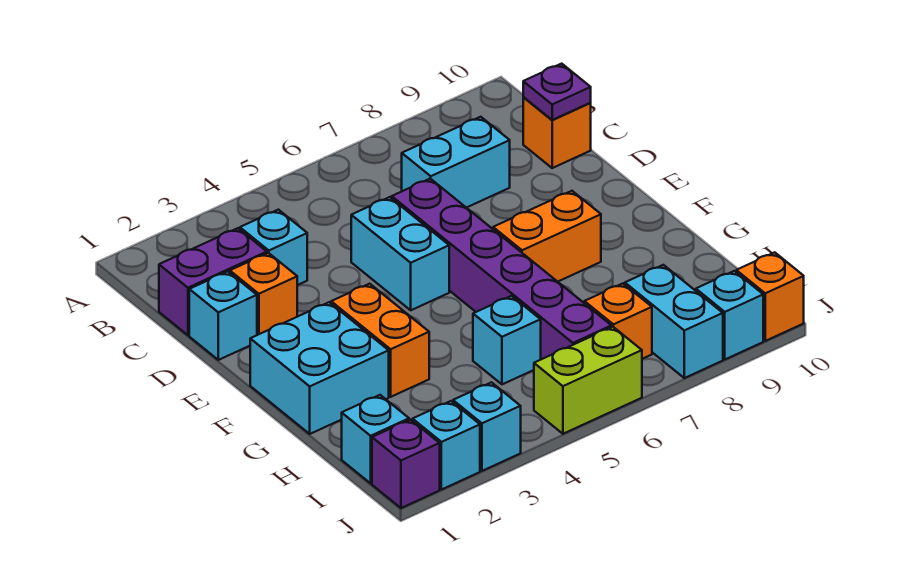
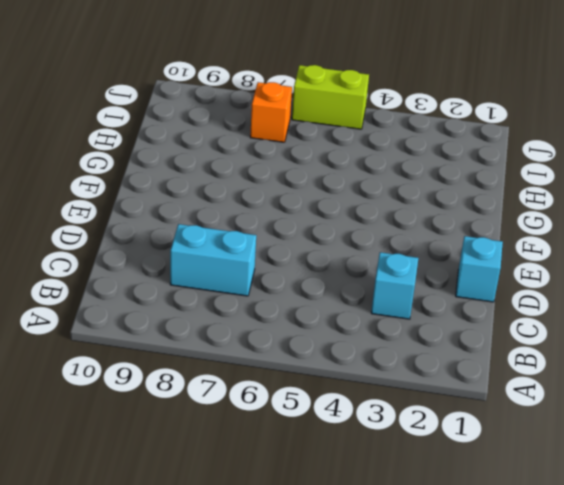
none -> purple brick C1:C2 level 1
none -> orange brick C10 level 1
none -> orange brick D2 level 1

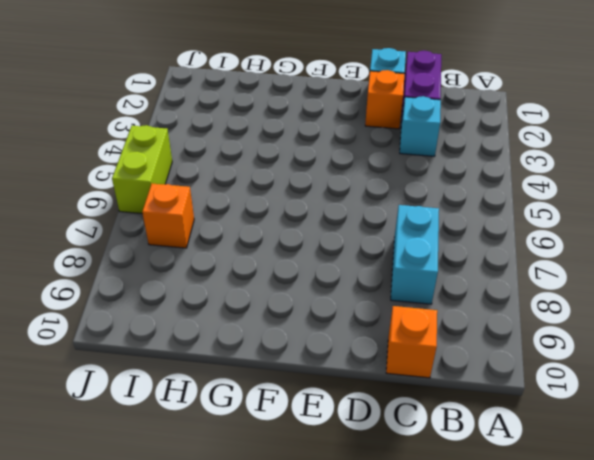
none -> cyan brick D5:E5 level 1
none -> purple brick D6:I6 level 1
none -> cyan brick F1:G2 level 1

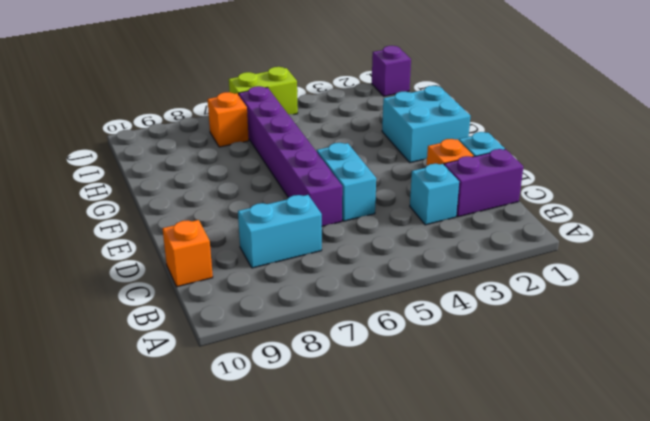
none -> orange brick F3:G3 level 1
none -> orange brick F7:F8 level 1
none -> cyan brick H5 level 1

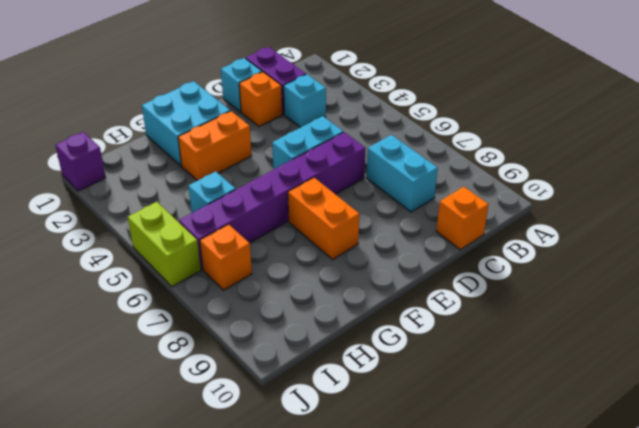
none -> cyan brick I1 level 1
none -> cyan brick I8:J8 level 1
none -> cyan brick J2 level 1

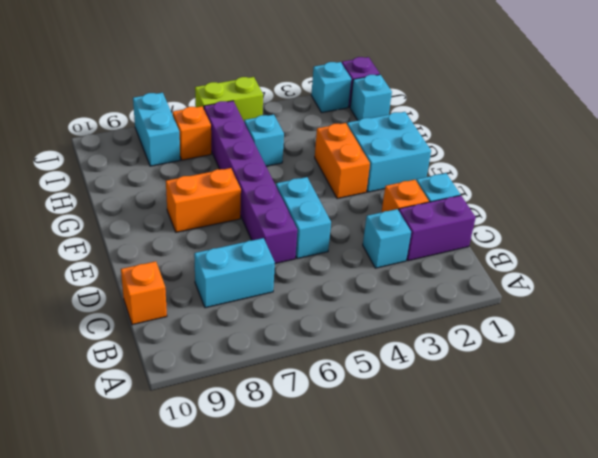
none -> cyan brick J3 level 1
none -> cyan brick J9 level 1
none -> orange brick J10 level 1

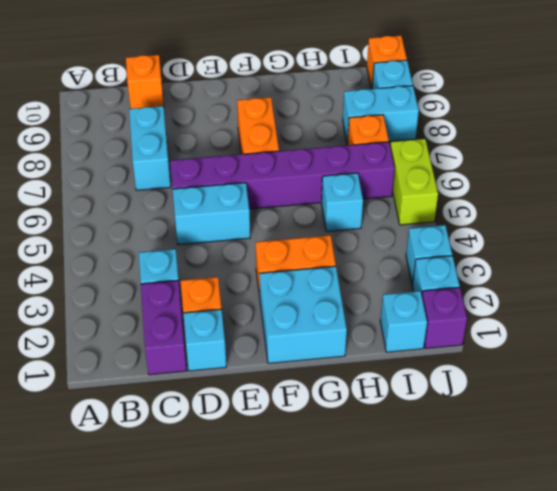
none -> purple plate C10 level 2

